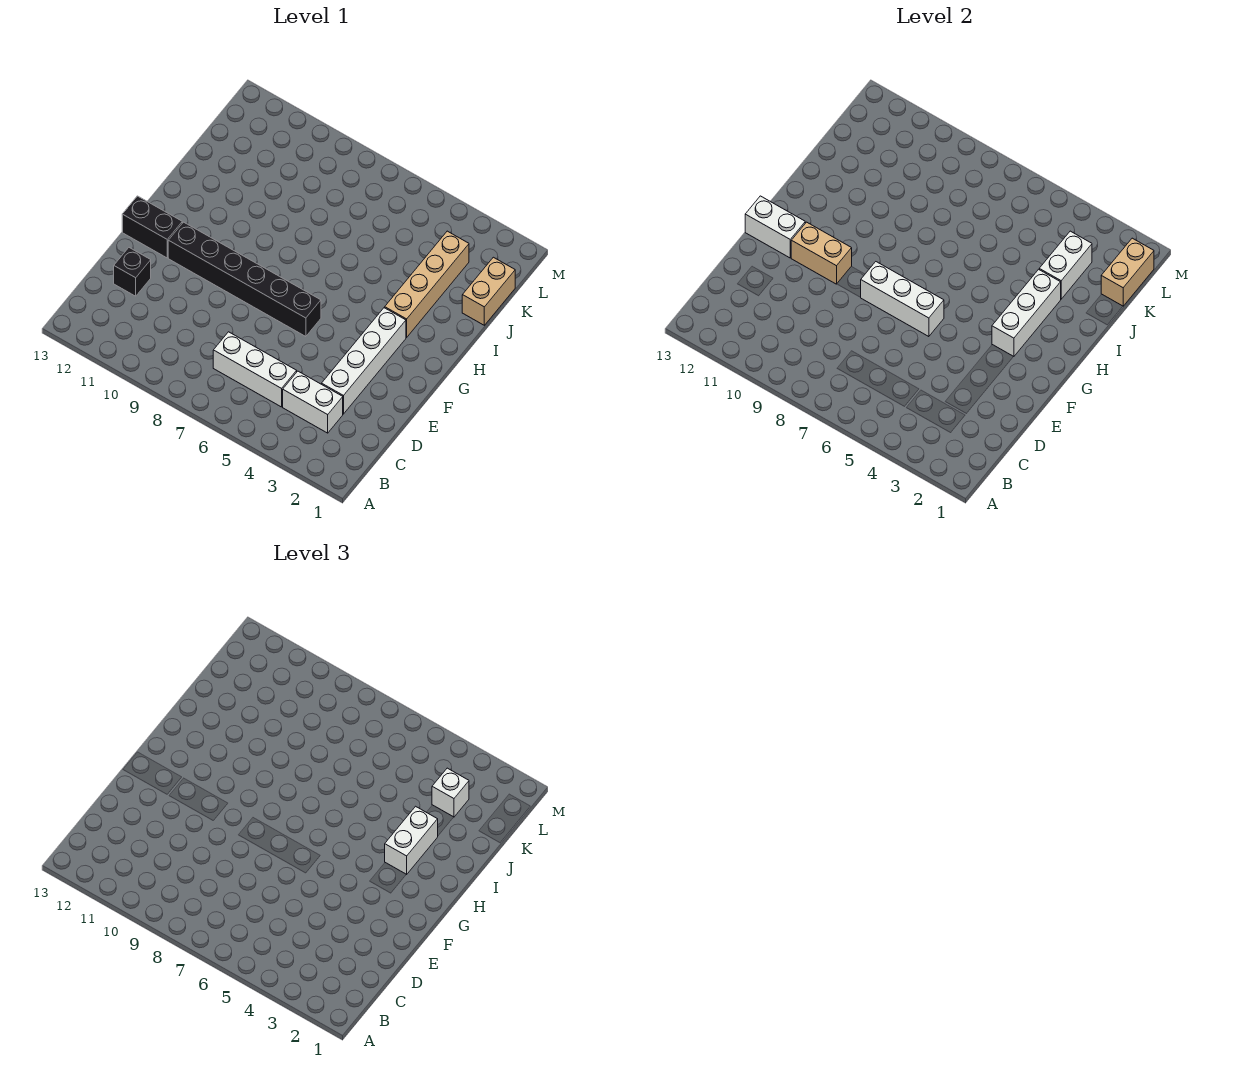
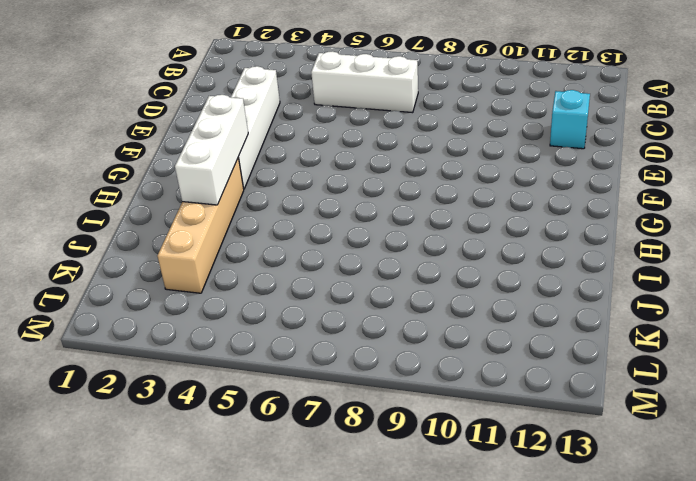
cyan brick D12 level 1 -> black brick D12 level 1
none -> white brick C3:C4 level 1
none -> black brick F6:F11 level 1
none -> black brick F12:F13 level 1

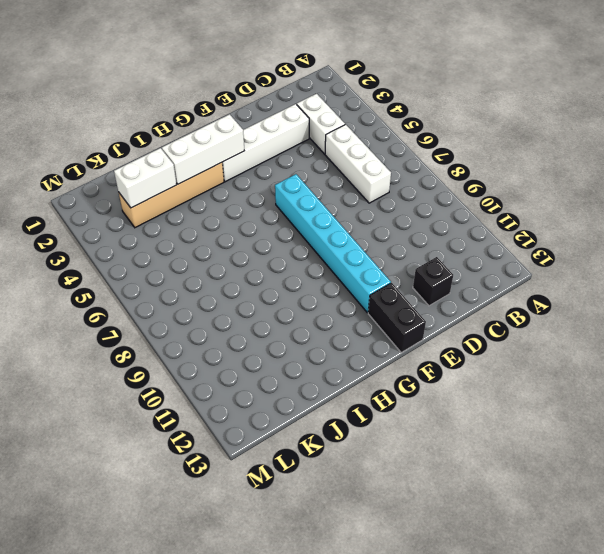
cyan brick F6:F11 level 1 -> black brick F6:F11 level 1
none -> tan brick J1:K1 level 1
none -> white brick F6:F8 level 2
none -> tan brick F10:F11 level 2

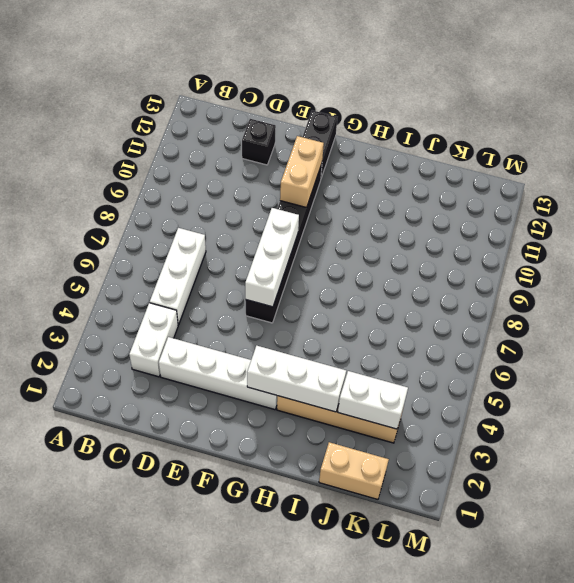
none -> white brick F12:F13 level 2
none -> tan brick K1:L1 level 2
none -> white brick H3:I3 level 3

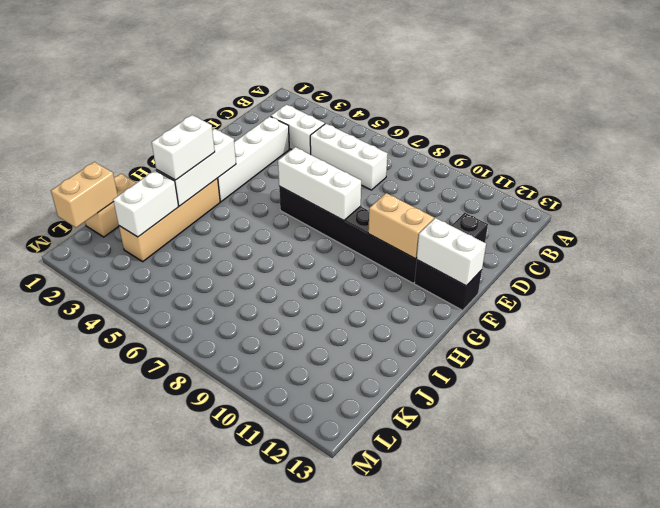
none -> white brick K3 level 3

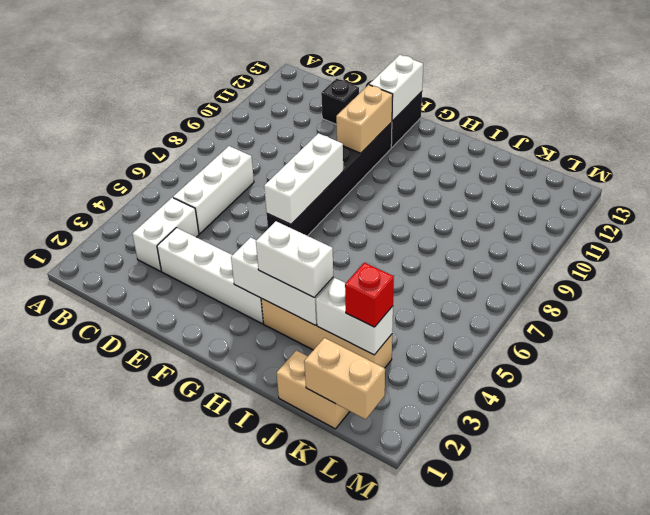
red brick K3 level 3 -> white brick K3 level 3

